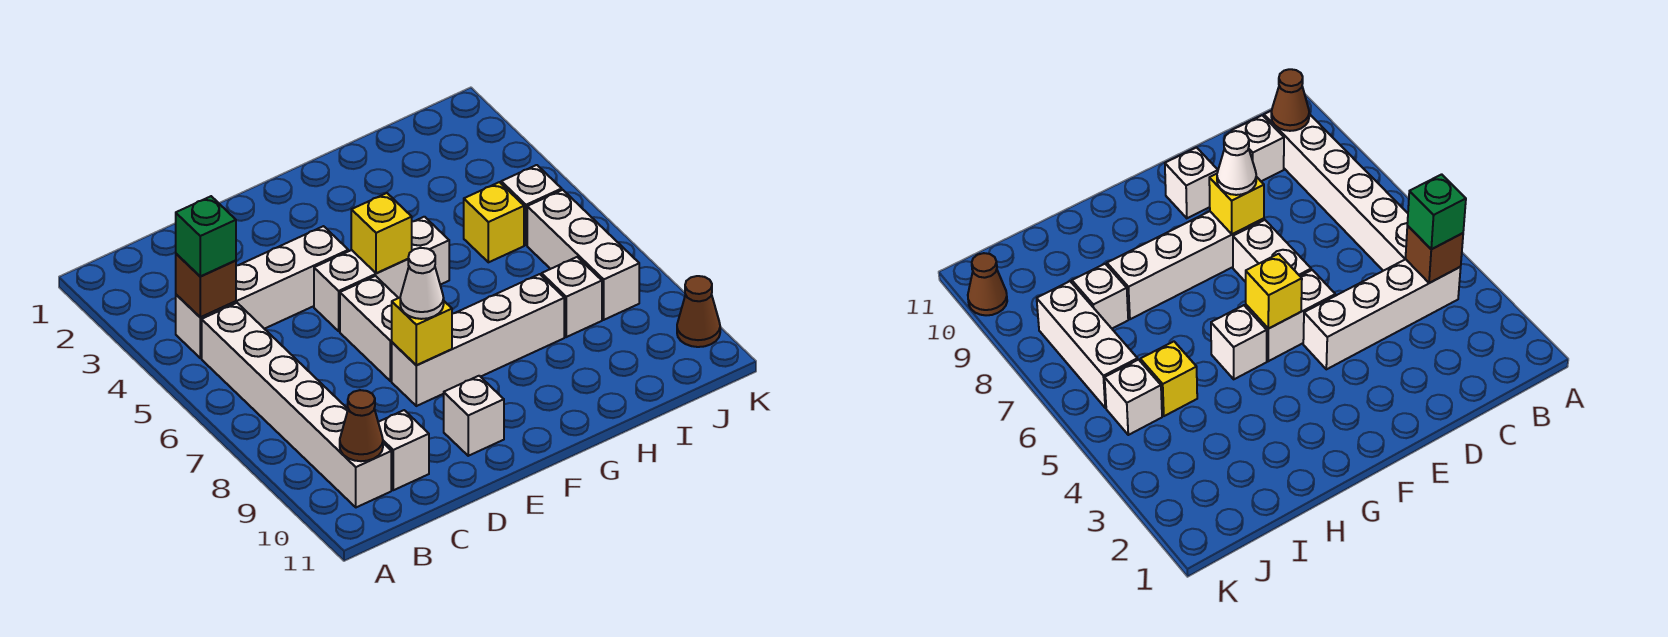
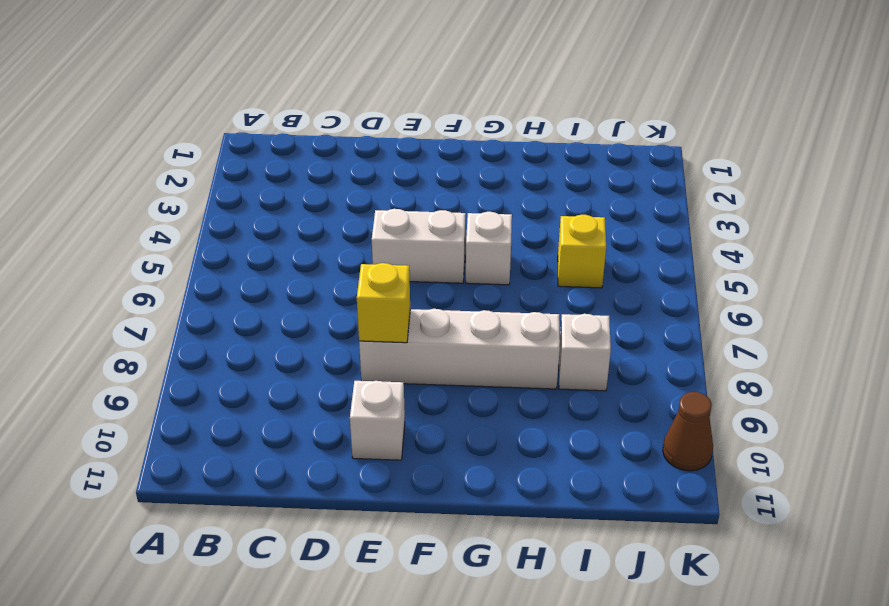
none -> white brick B4:E4 level 1
none -> white brick B5:B10 level 1
none -> white brick C10 level 1

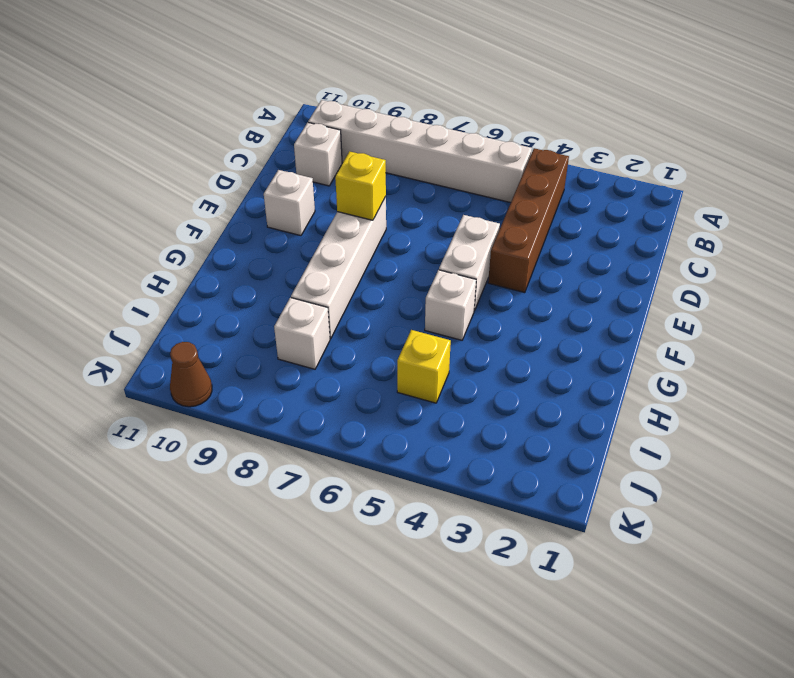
brown brick B4:E4 level 1 -> white brick B4:E4 level 1
none -> white brick E6:E7 level 1
none -> white brick J5 level 1
none -> white brick J6:J8 level 1

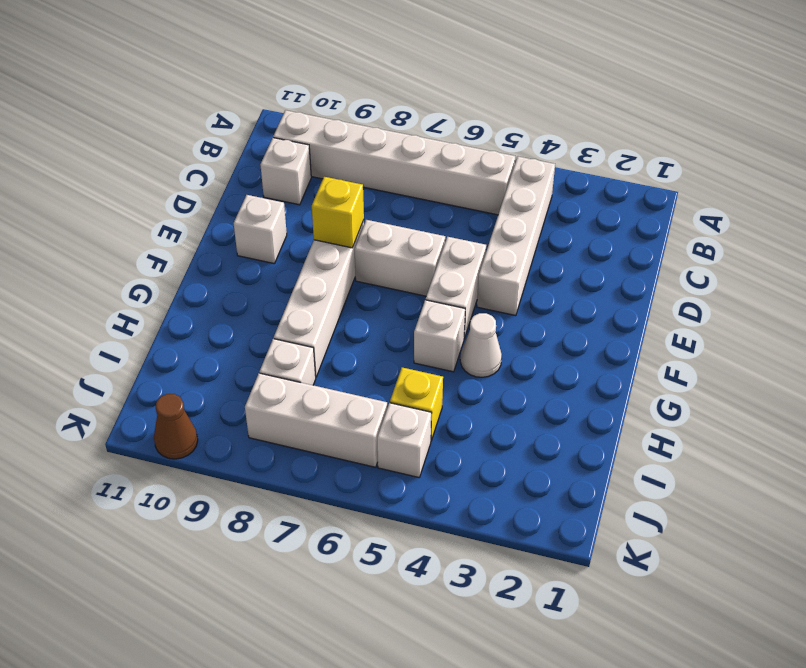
white cone G4 level 1 -> white cone E8 level 3
none -> brown brick B4 level 2
none -> brown cone B10 level 2
none -> yellow brick F5 level 2

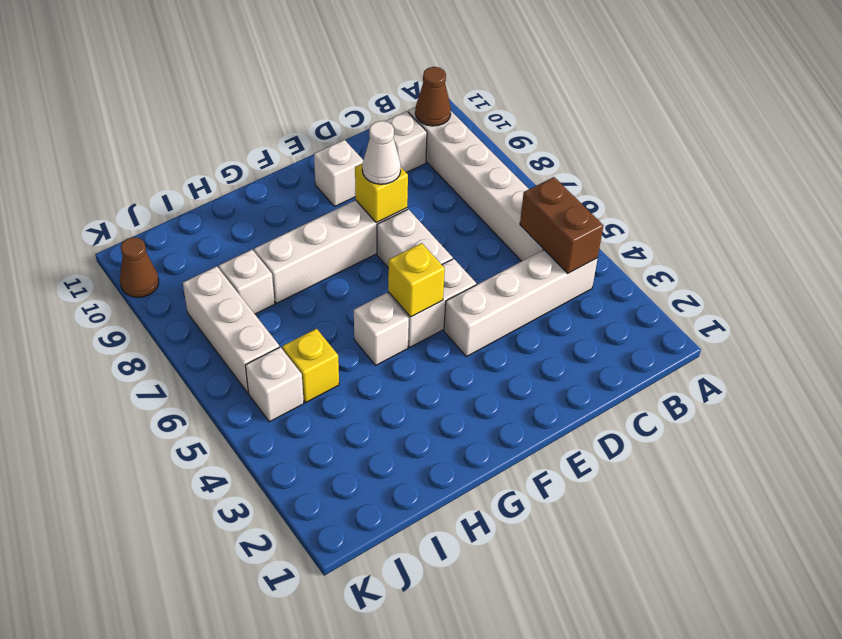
brown brick B4:B5 level 2 -> brown brick B4 level 2
none -> green brick B4 level 3

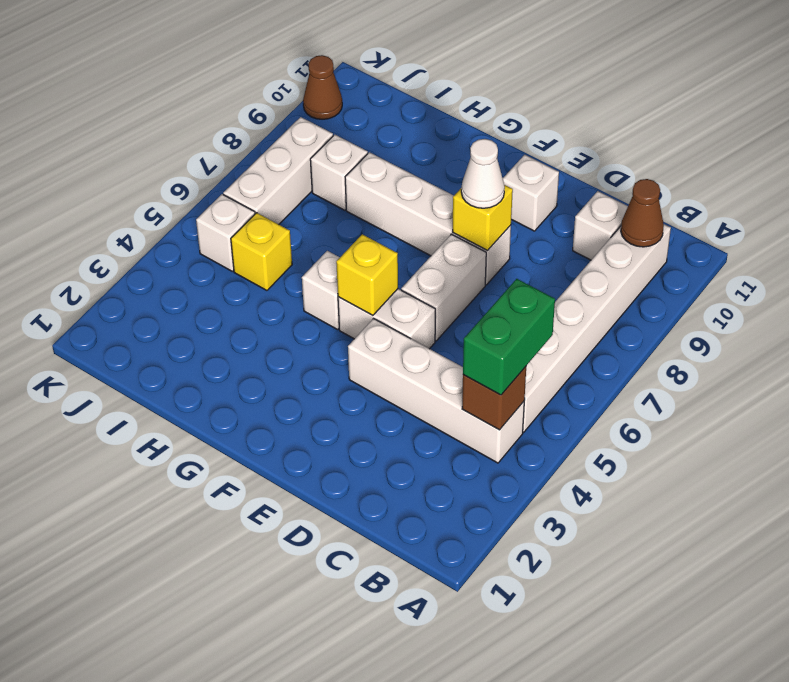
green brick B4:B5 level 3 -> green brick B4 level 3

